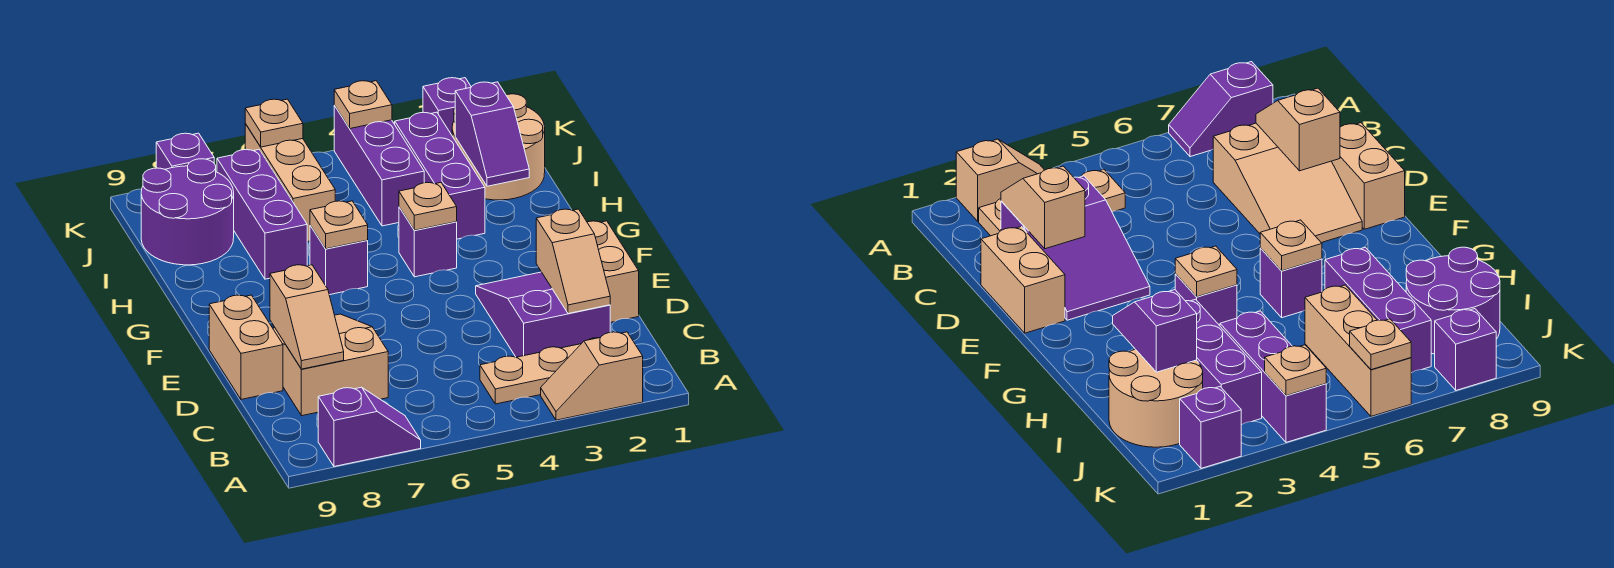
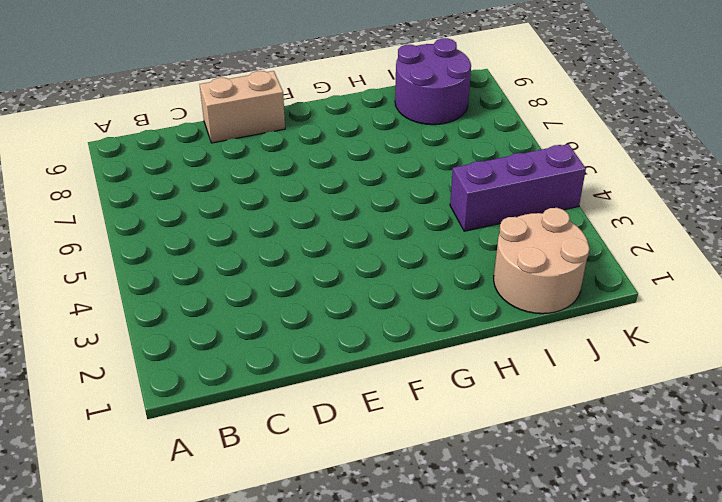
none -> tan slope A2:A3 level 1 top 2
none -> purple slope A7:A8 level 1 top 8
none -> tan plate B2:B4 level 1

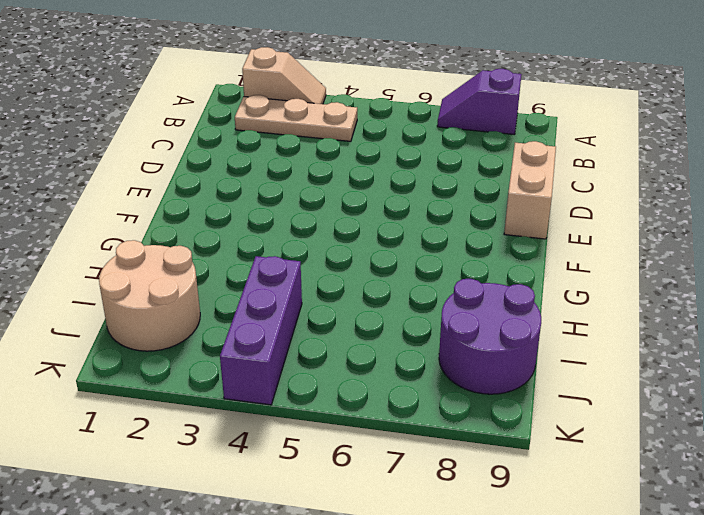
none -> purple slope C2:E3 level 1 top C
none -> tan slope C7:E8 level 1 top C
none -> tan brick D1:E1 level 1

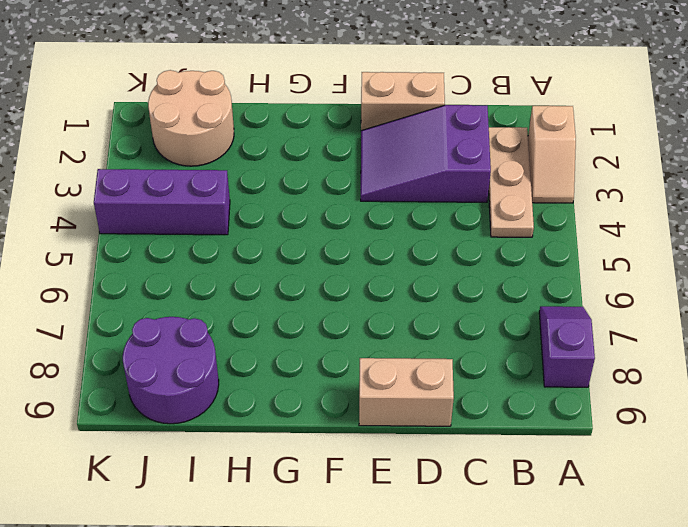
none -> tan slope C7:E8 level 1 top C
none -> purple brick G4 level 1
none -> purple brick G6 level 1

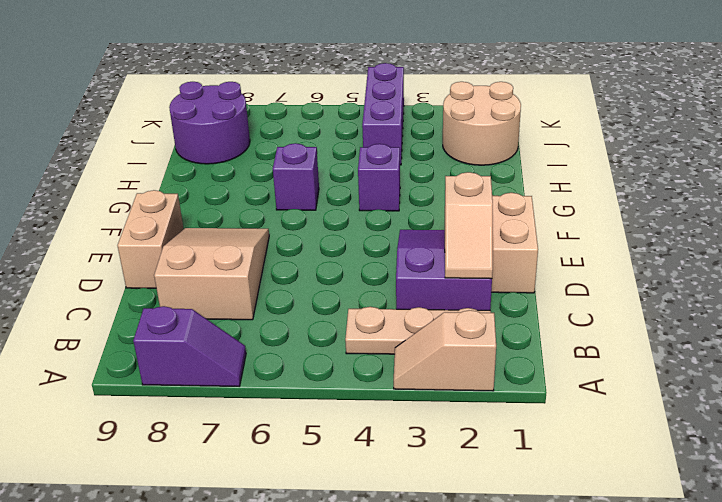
none -> purple brick H3:J3 level 1
none -> purple brick H7:J7 level 1
none -> tan brick I6:K6 level 1

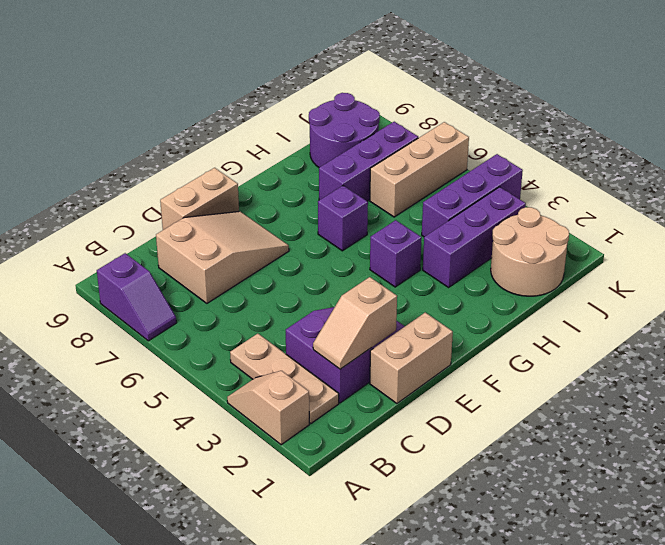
none -> purple brick K2 level 1
none -> purple brick K8 level 1
none -> tan slope C8:D8 level 2 top D

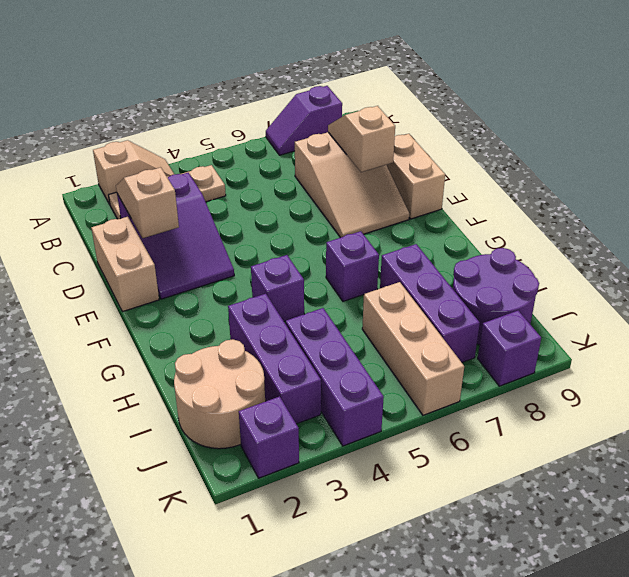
none -> tan plate G4 level 2
none -> tan plate G6 level 2
none -> purple slope H2:I2 level 2 top I

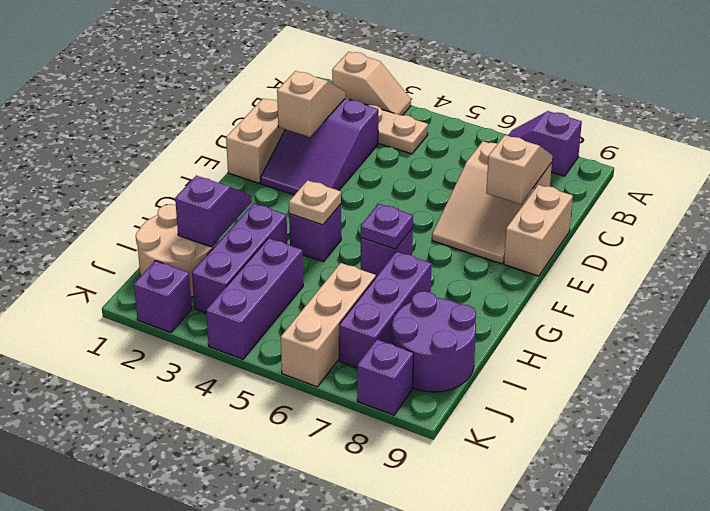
purple plate G6 level 2 -> tan plate G6 level 2
none -> tan plate K4 level 2
none -> tan plate K6 level 2

